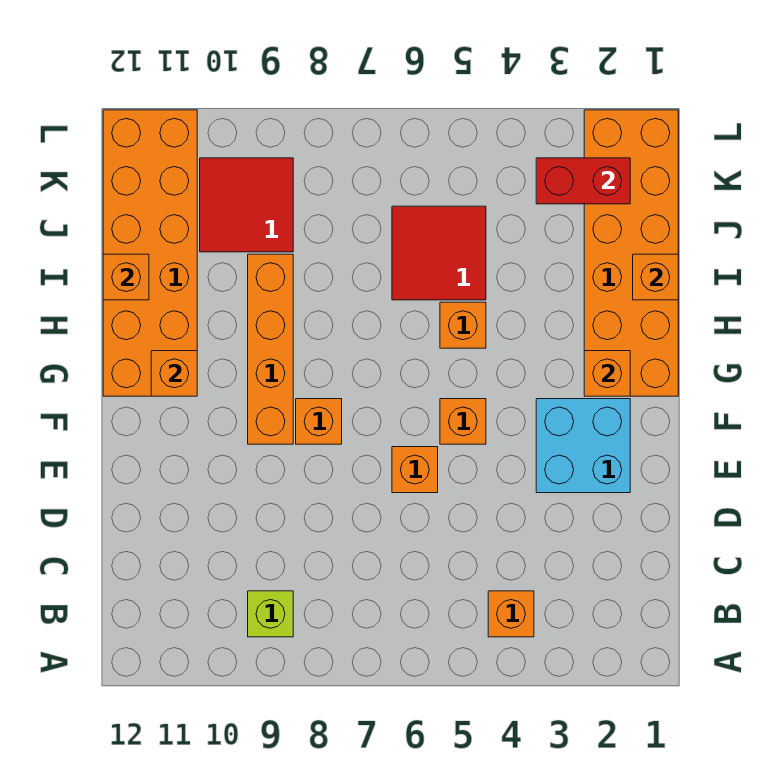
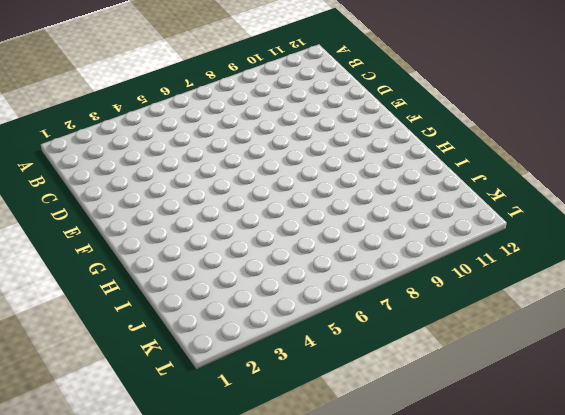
none -> orange brick B4 level 1
none -> lime brick B9 level 1
none -> cyan brick E2:F3 level 1

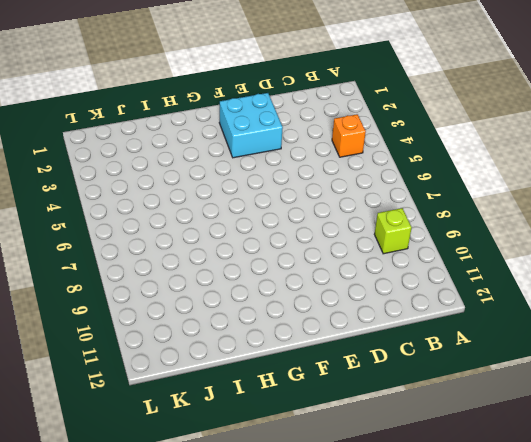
none -> orange brick E6 level 1
none -> orange brick F5 level 1
none -> orange brick F8 level 1

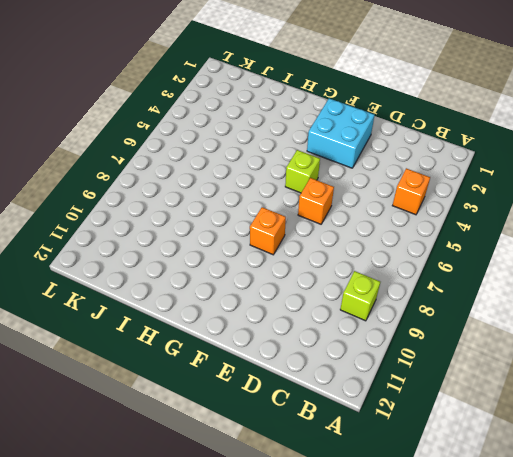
lime brick F5 level 1 -> orange brick F5 level 1
none -> orange brick F9:I9 level 1
none -> orange brick G1:L2 level 1
none -> orange brick G11:L12 level 1

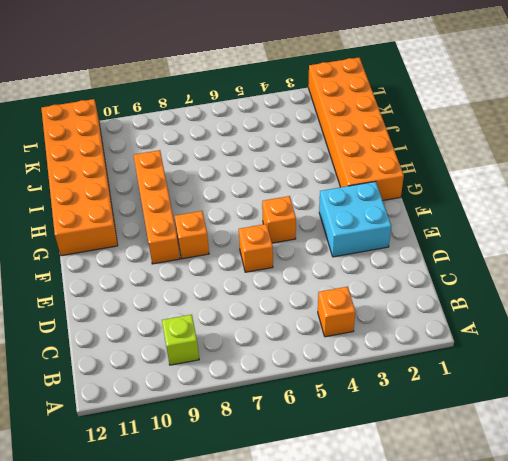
none -> orange brick H5 level 1
none -> red tile I5:J6 level 1
none -> red tile J9:K10 level 1

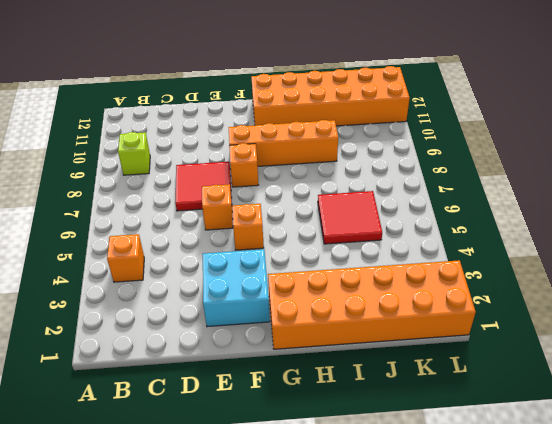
red tile D7:E8 level 1 -> red tile J9:K10 level 1
none -> orange brick H5 level 1
none -> orange brick G2 level 2
none -> orange brick G11 level 2

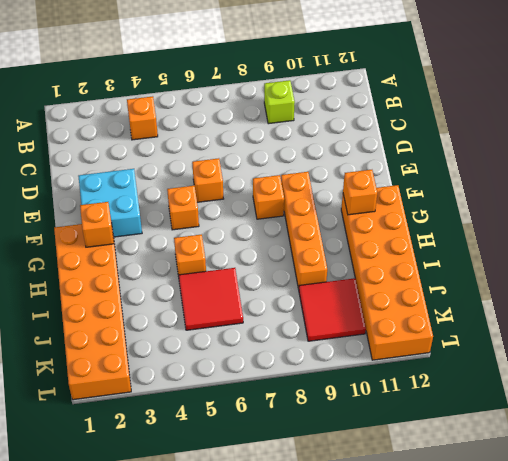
none -> orange brick I1 level 2
none -> orange brick I12 level 2
none -> red brick K2:K3 level 2

